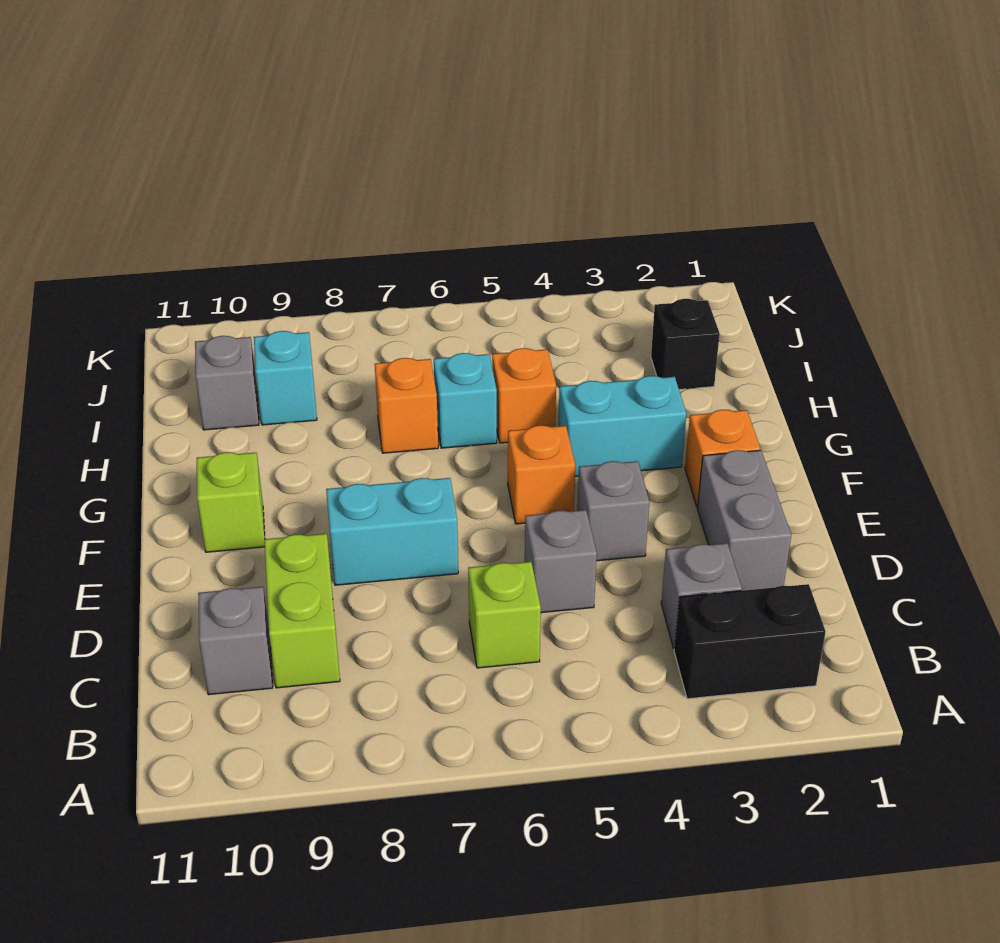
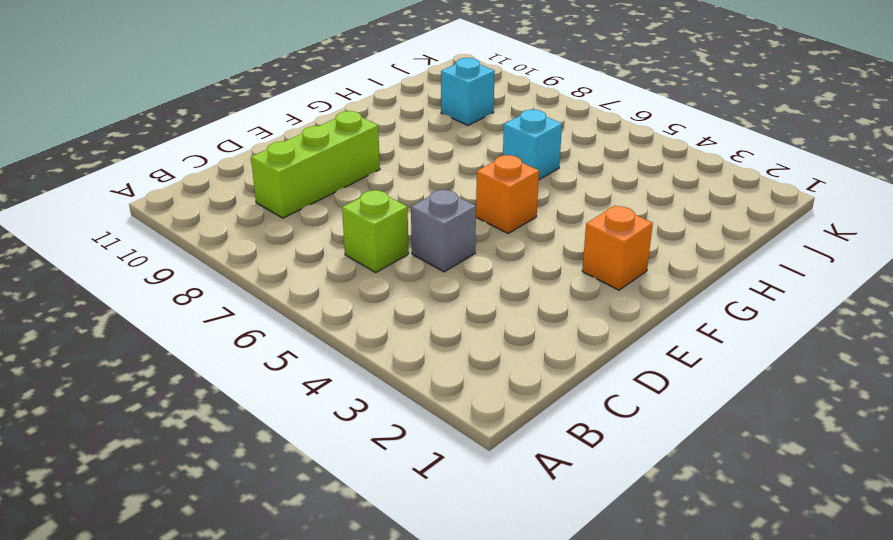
lime brick C9:E9 level 1 -> lime brick C9:D9 level 1
none -> black brick B2:B3 level 1
none -> grey brick C3 level 1
none -> grey brick C10 level 1

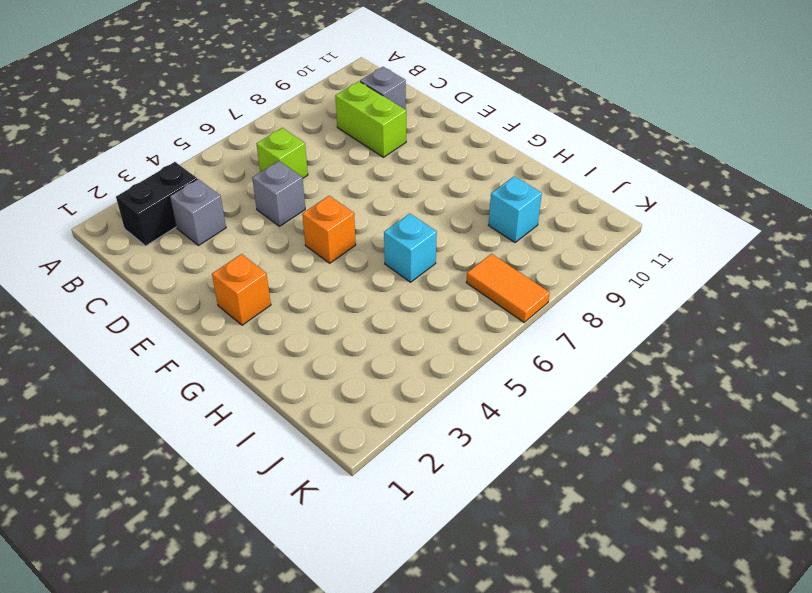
orange tile J7:K7 level 1 -> none
none -> grey brick D2:E2 level 1
none -> grey brick E4 level 1
none -> cyan brick E7:E8 level 1

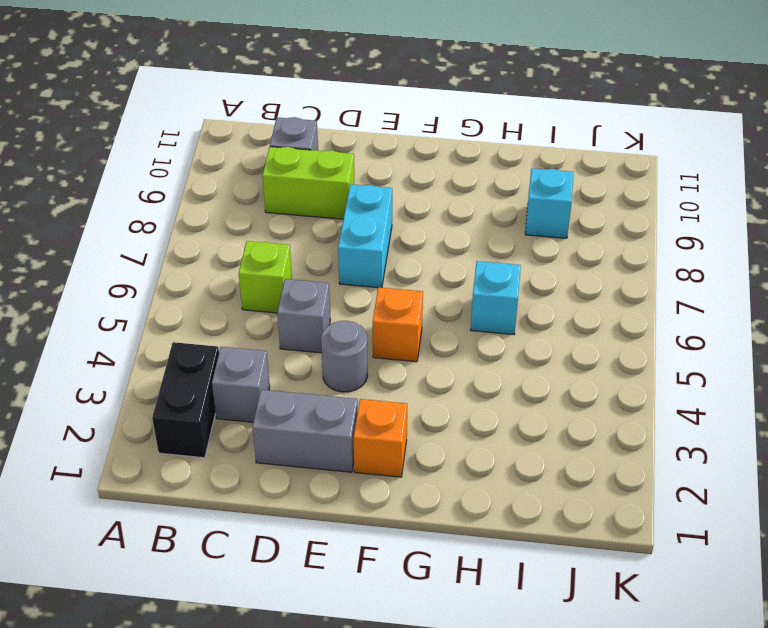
grey round brick E4 level 1 -> grey brick E4 level 1
none -> lime brick F10 level 1
none -> cyan brick G3:G4 level 1
none -> orange brick H5 level 1

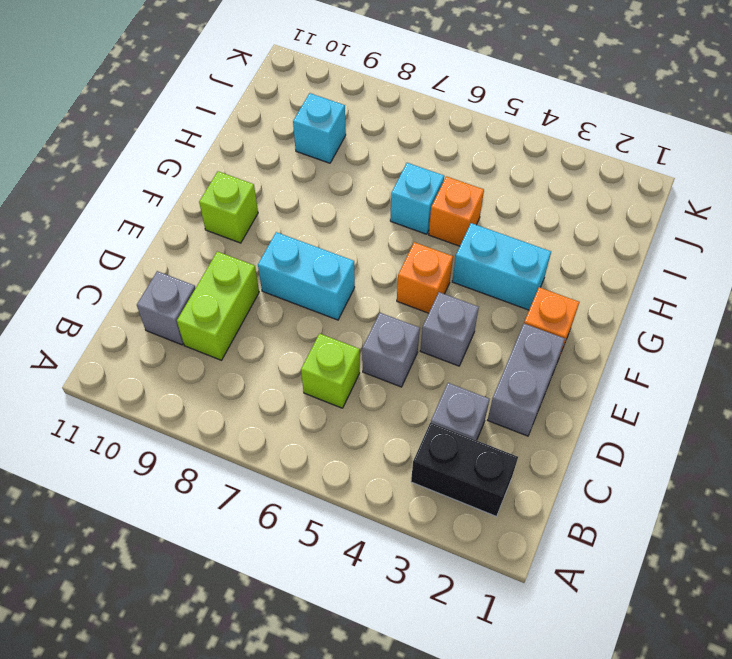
none -> orange brick H7 level 1
none -> black brick I2 level 1
none -> grey brick I10 level 1

